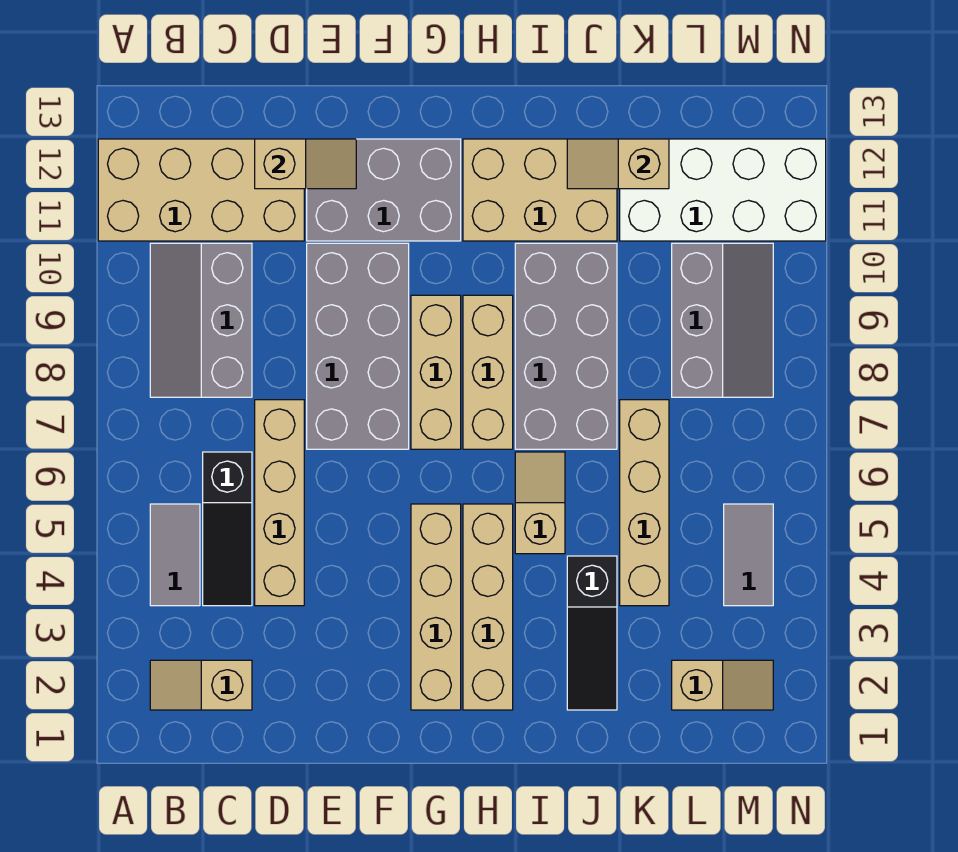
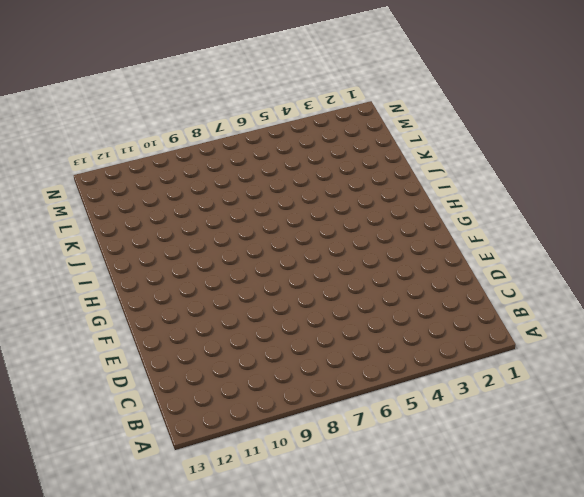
none -> tan brick A11:D12 level 1
none -> tan slope B2:C2 level 1 top C
none -> grey tile B4:B5 level 1

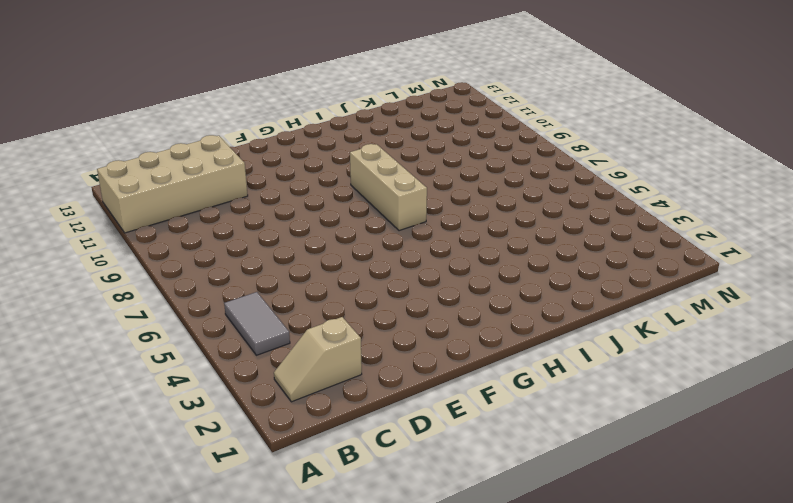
none -> grey slope B8:C10 level 1 top C
none -> black slope C4:C6 level 1 top 6
none -> tan brick D4:D7 level 1

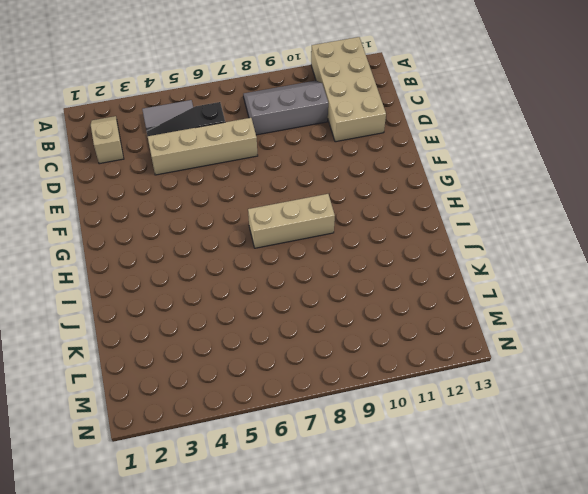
none -> grey brick E7:F10 level 1
none -> grey brick E11:G12 level 1
none -> tan brick G2:G5 level 1

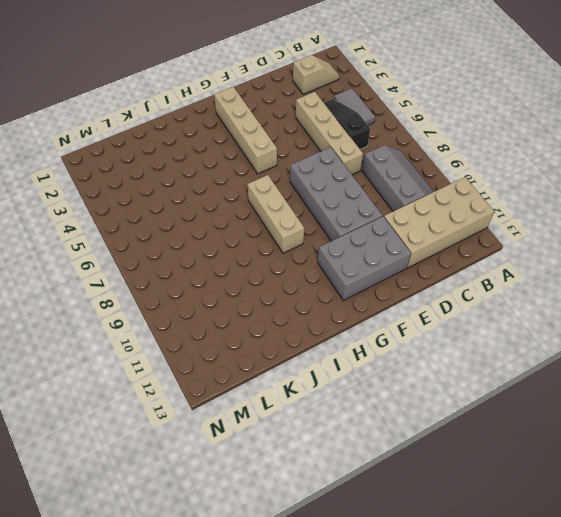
none -> tan brick G7:G9 level 1
none -> tan brick H2:H5 level 1
none -> tan brick H11:J12 level 1

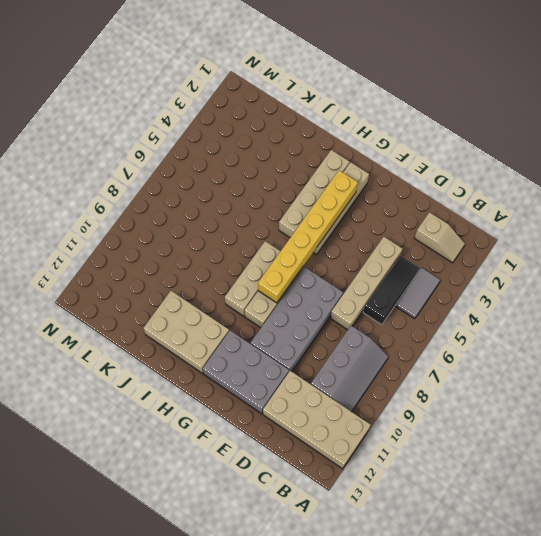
yellow brick G3:G8 level 2 -> none
none -> tan slope I5:I6 level 1 top 5
none -> grey brick I7:J10 level 1
none -> black slope J2:J4 level 1 top 4

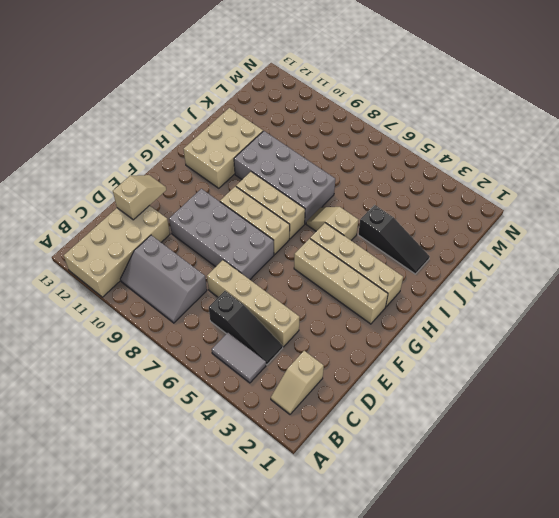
none -> grey brick E11:G12 level 1
none -> tan brick K4:K7 level 1
none -> white brick K11:N12 level 1

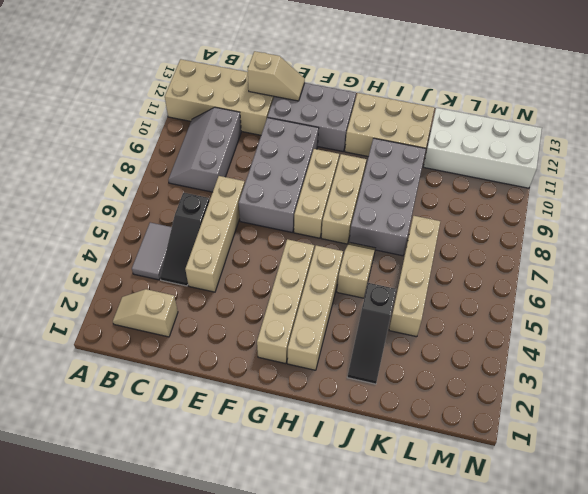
none -> tan slope L2:M2 level 1 top L
none -> grey slope L8:M10 level 1 top L
none -> grey tile M4:M5 level 1

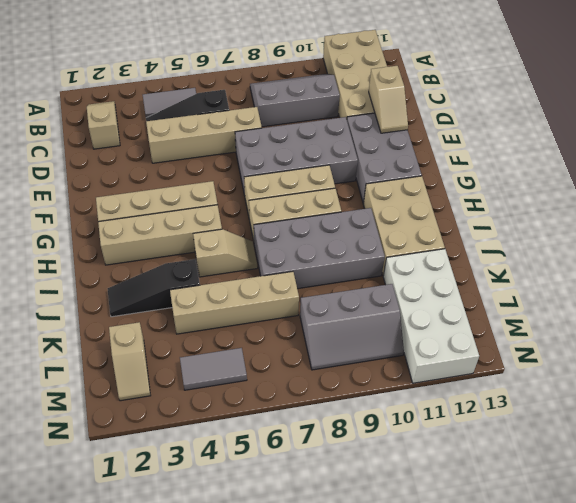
none -> tan slope J12:K12 level 2 top K

